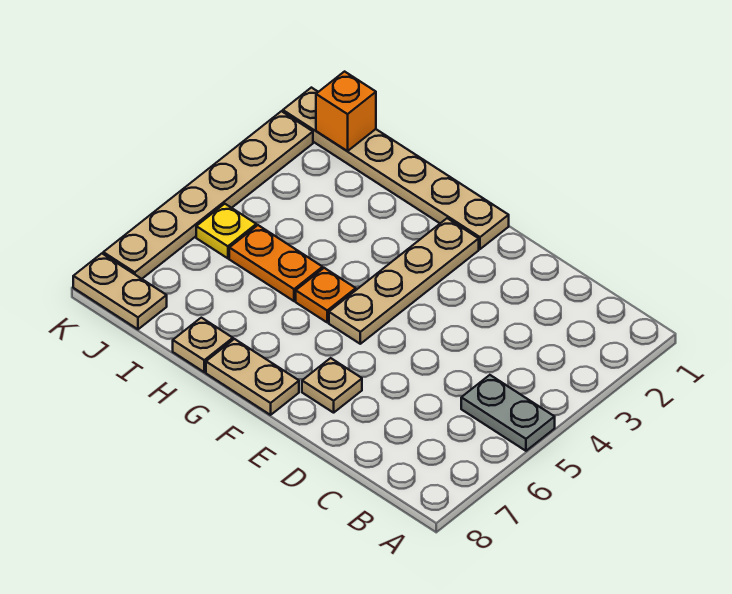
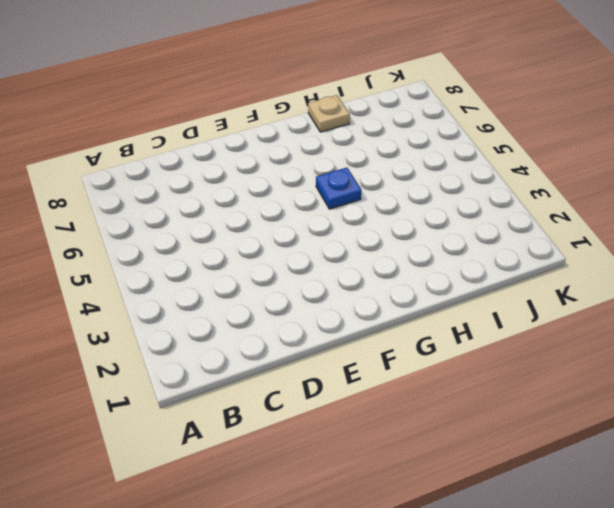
blue plate G5 level 1 -> orange plate G5 level 1
none -> grey plate A5:B5 level 1
none -> tan plate E7 level 1
none -> tan plate F1:K1 level 1

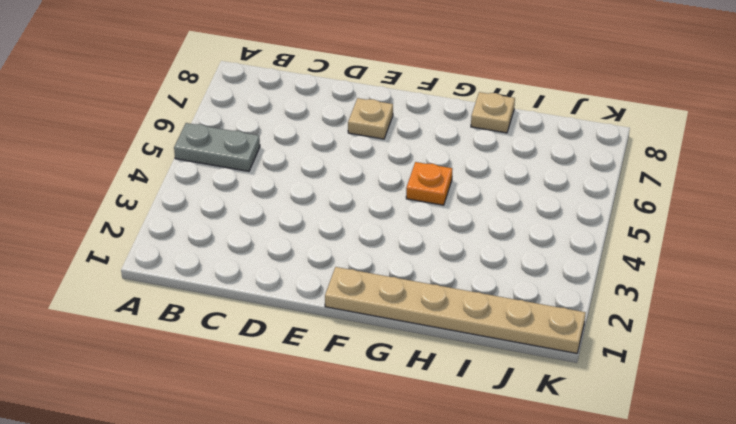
none -> tan plate F2:F5 level 1
none -> tan plate F8:G8 level 1
none -> orange plate H5:I5 level 1

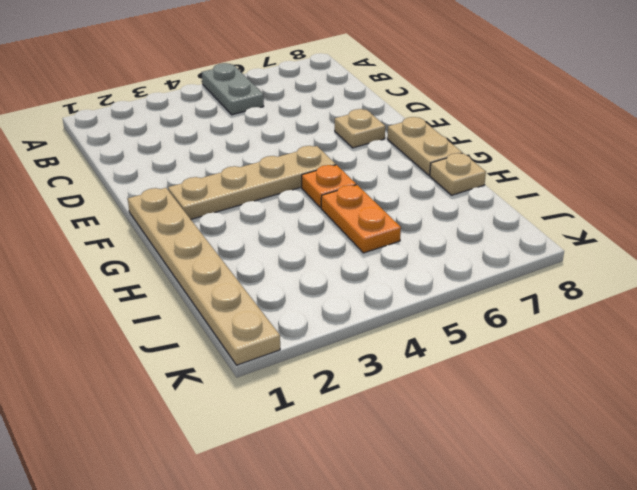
none -> yellow plate J5 level 1
none -> tan plate J8:K8 level 1
none -> tan plate K2:K7 level 1

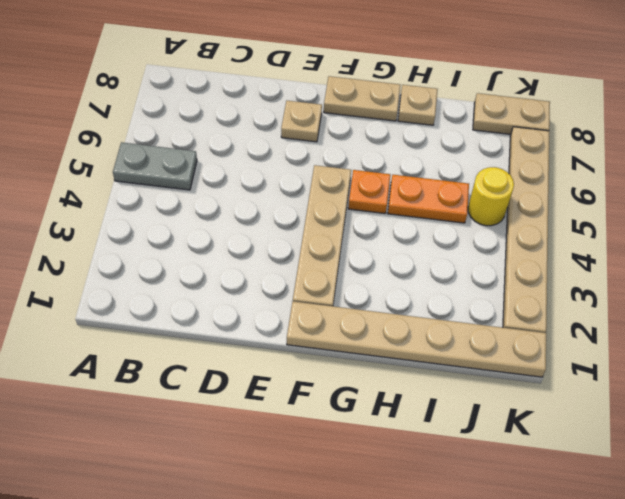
yellow round brick J5 level 1 -> yellow plate J5 level 1
none -> orange brick J1 level 2

